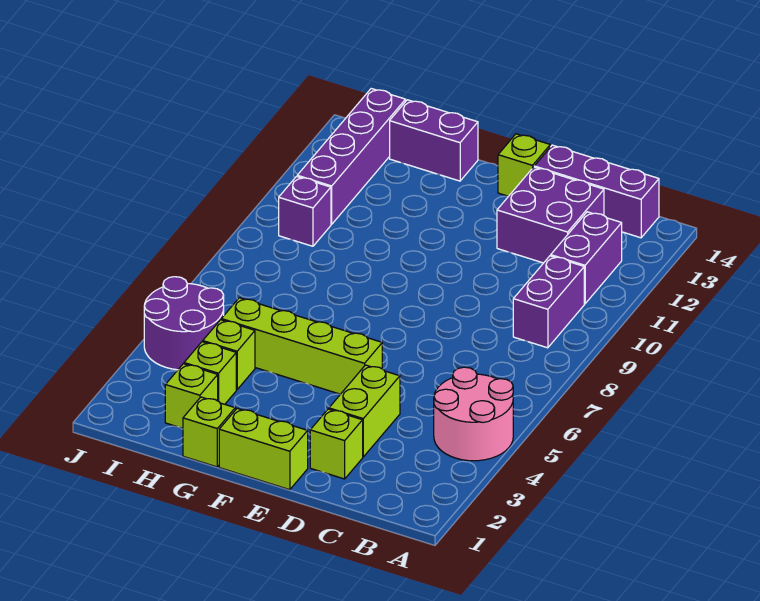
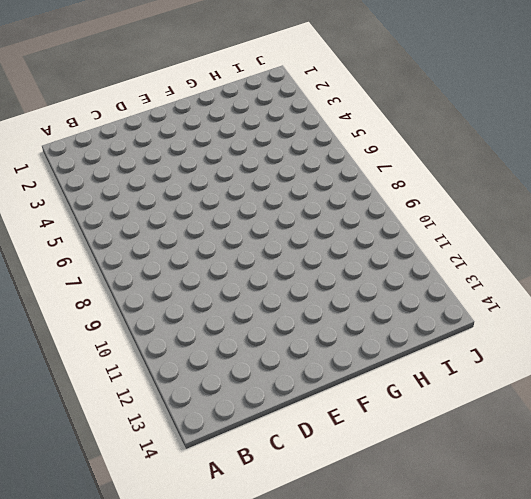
none -> pink round brick A4:B5 level 1
none -> purple brick B9:B10 level 1
none -> purple brick B11:B12 level 1

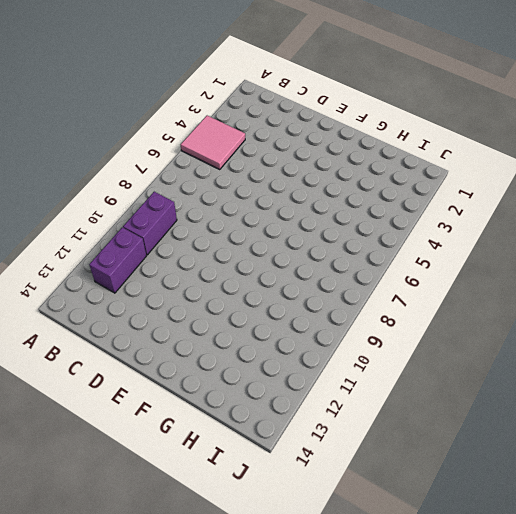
pink tile A4:B5 level 1 -> pink round brick A4:B5 level 1
none -> purple brick B14:D14 level 1
none -> purple brick C12:D13 level 1
none -> lime brick D2 level 1

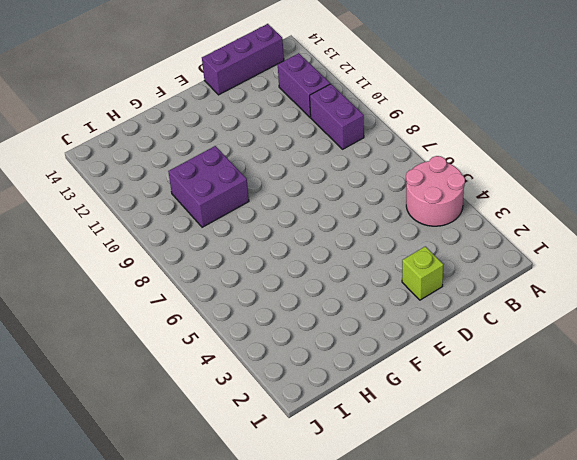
purple brick G9:H10 level 1 -> purple brick C12:D13 level 1
none -> lime brick D3:D4 level 1
none -> lime brick E1:F1 level 1
none -> lime brick E5:H5 level 1

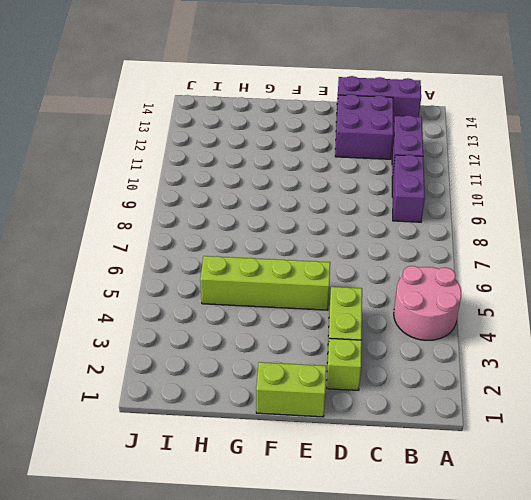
none -> lime brick E14 level 1
none -> lime brick G1 level 1
none -> purple brick G14:H14 level 1

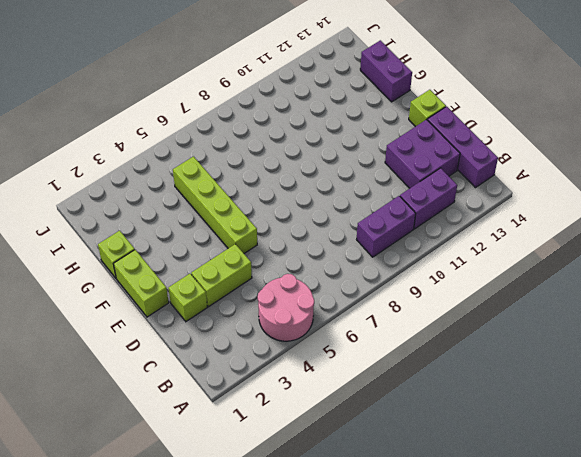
none -> lime brick H2 level 1
none -> lime brick H3 level 1
none -> lime brick H4 level 1

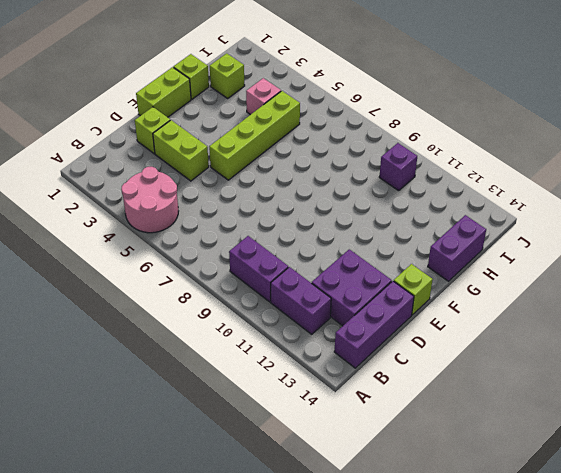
pink brick H4 level 1 -> lime brick H4 level 1
none -> lime brick H3 level 1
none -> purple round brick I4:J5 level 1
none -> purple brick I11:I14 level 1

